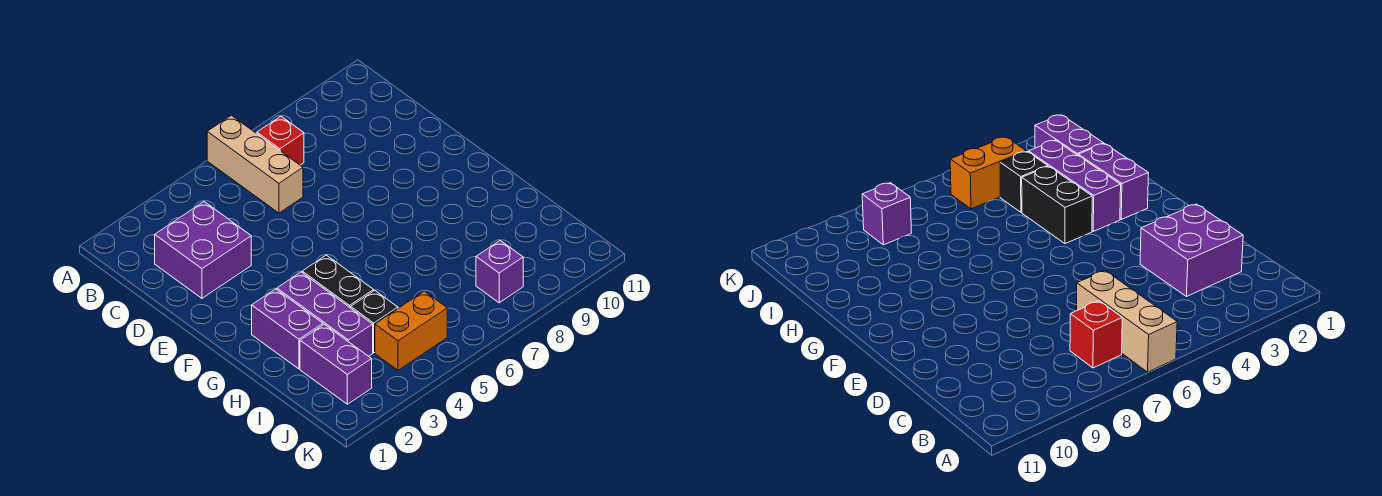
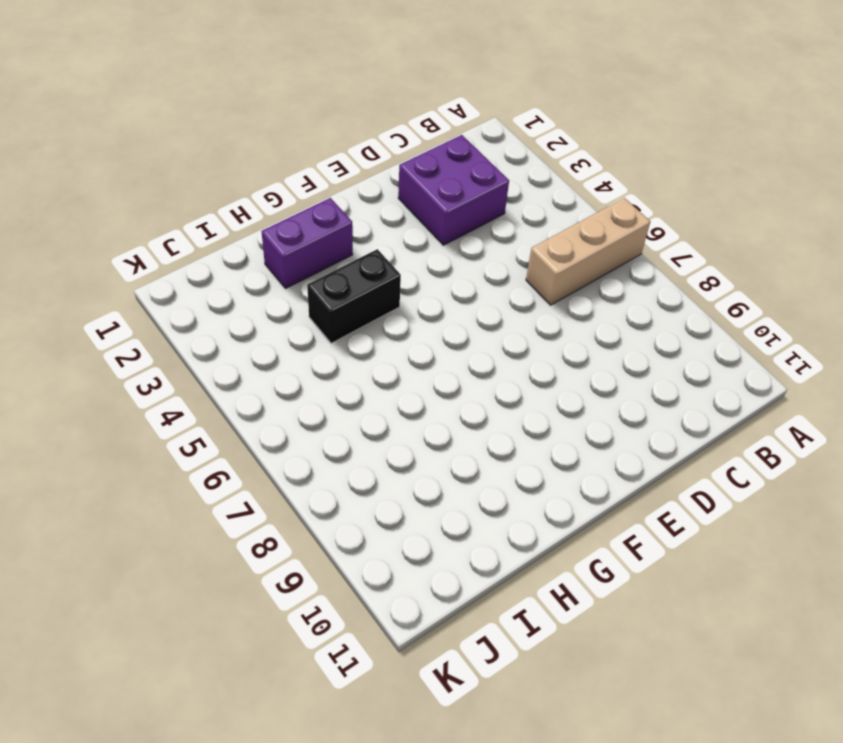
none -> red brick B7 level 1
none -> purple brick G3:I3 level 1

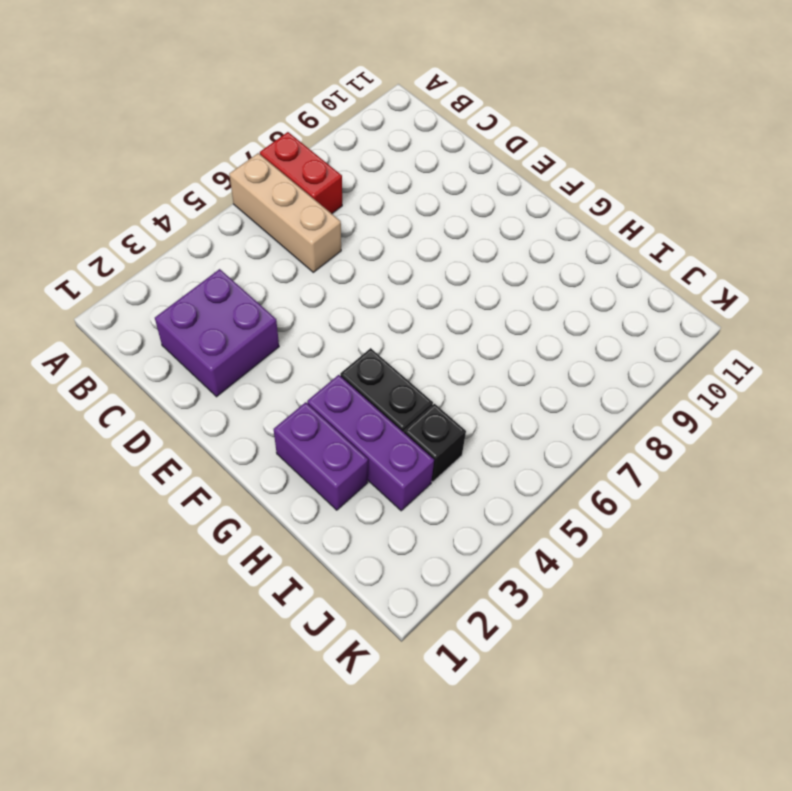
red brick A7:B7 level 1 -> red brick B7 level 1
none -> purple brick I2:J2 level 1
none -> orange brick J4:J5 level 1

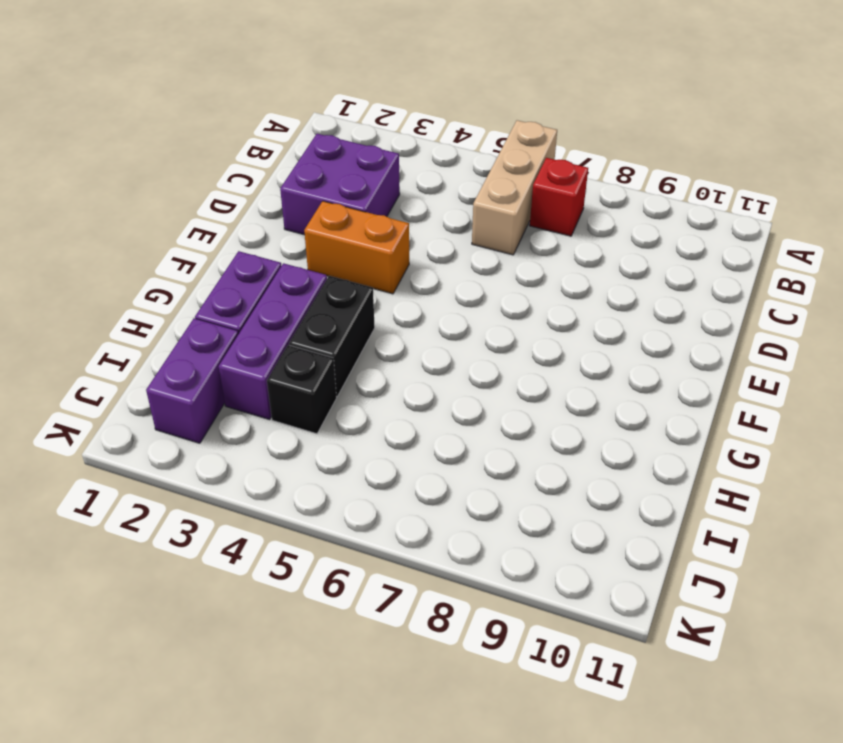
orange brick E3:E4 level 1 -> orange brick J4:J5 level 1
none -> purple brick J8 level 1

